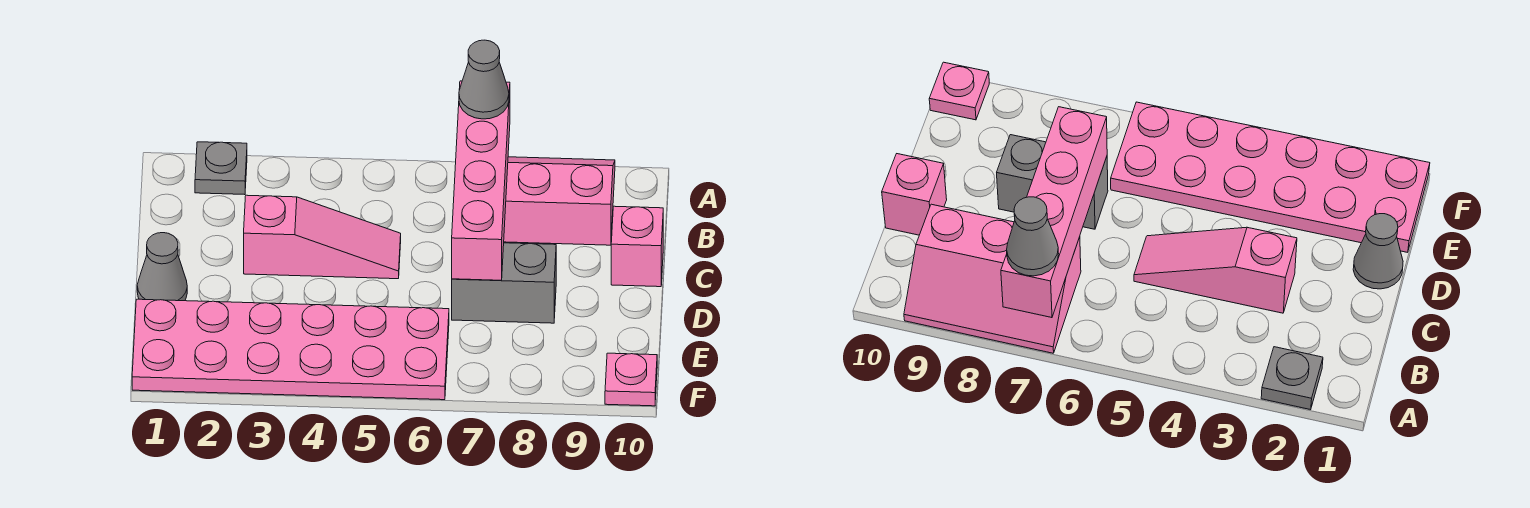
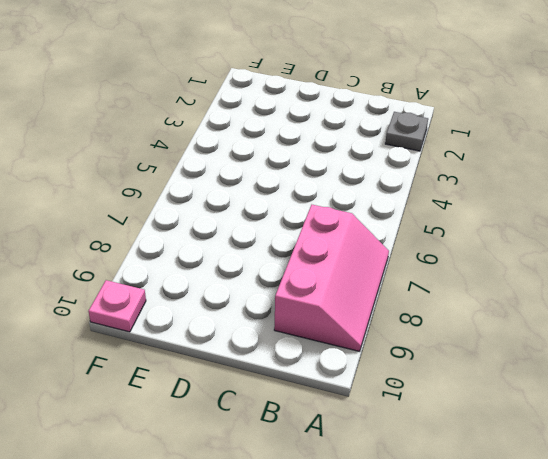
none -> pink slope C3:C5 level 1 top 3
none -> pink brick C10 level 1

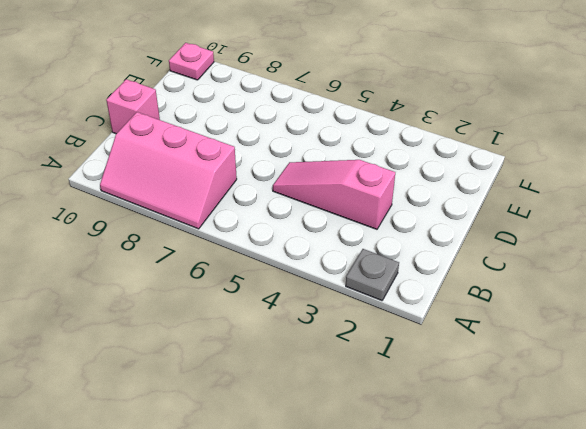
none -> grey cone D1 level 1
none -> grey brick D7:D8 level 1

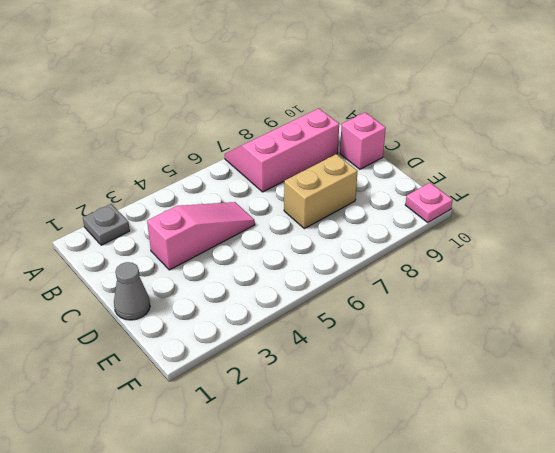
tan brick D7:D8 level 1 -> grey brick D7:D8 level 1
none -> pink plate E1:F6 level 1
none -> pink brick A7:D7 level 2

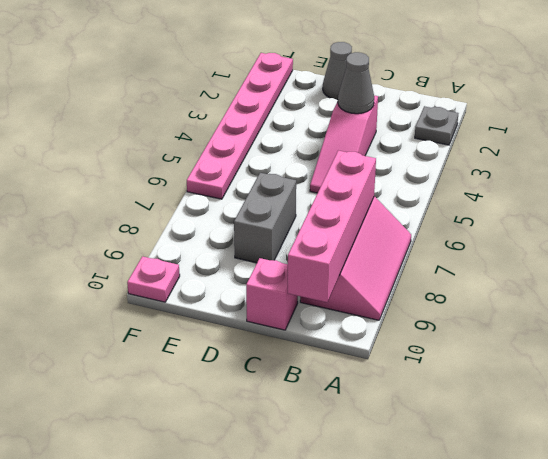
pink brick B7:B10 level 2 -> pink brick A7:D7 level 2
grey cone C3 level 2 -> grey cone A7 level 3
pink plate F1:F6 level 1 -> pink plate E1:F6 level 1

